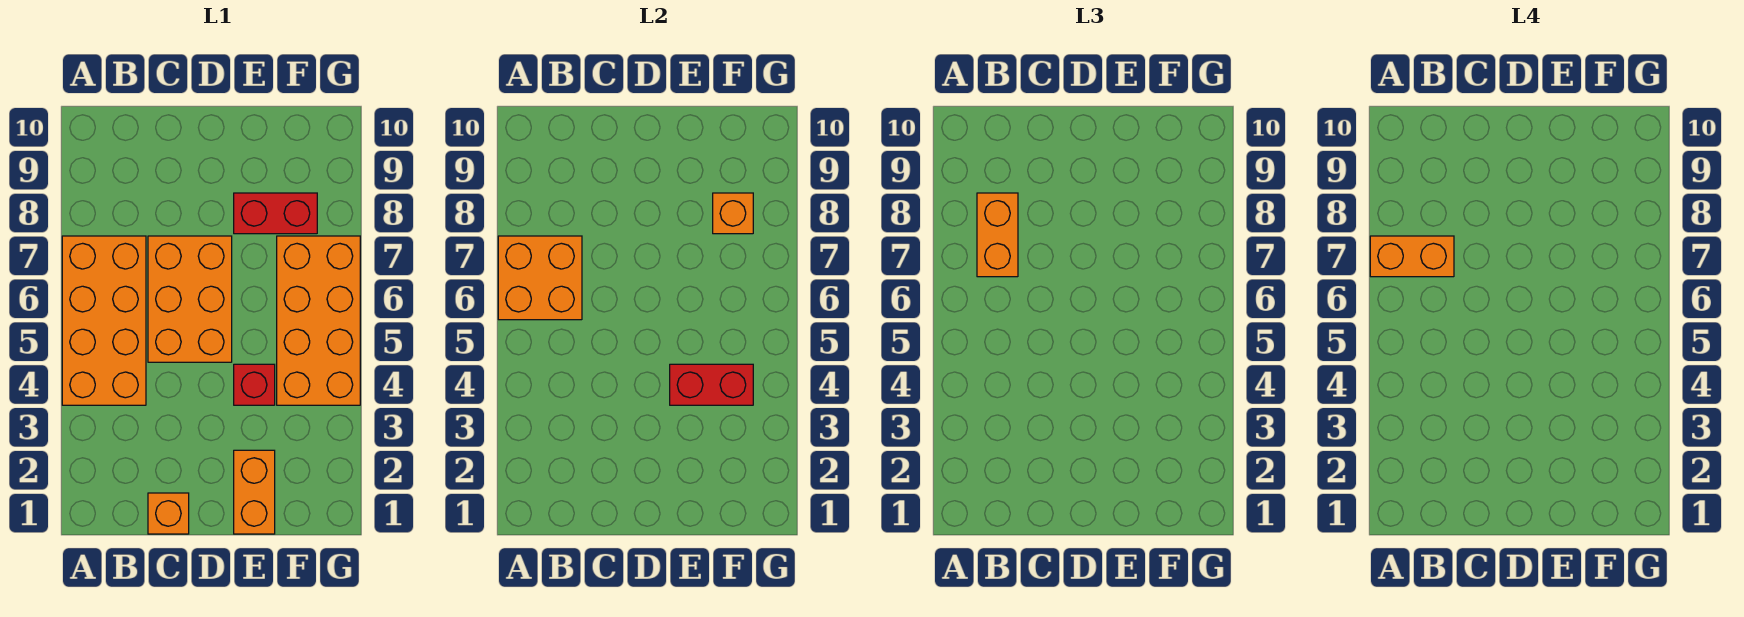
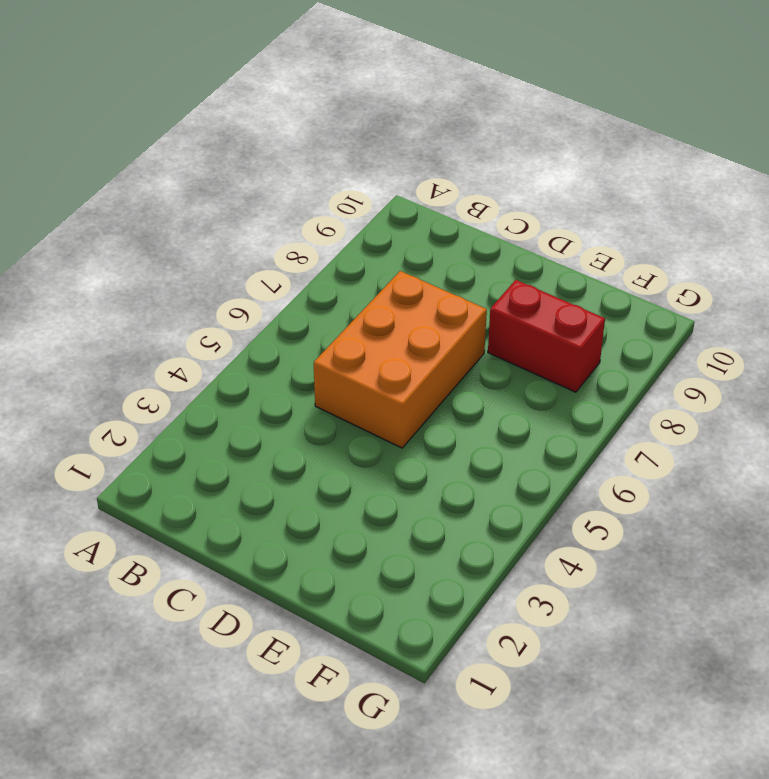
none -> orange brick A4:B7 level 1
none -> orange brick C1 level 1
none -> orange brick E1:E2 level 1

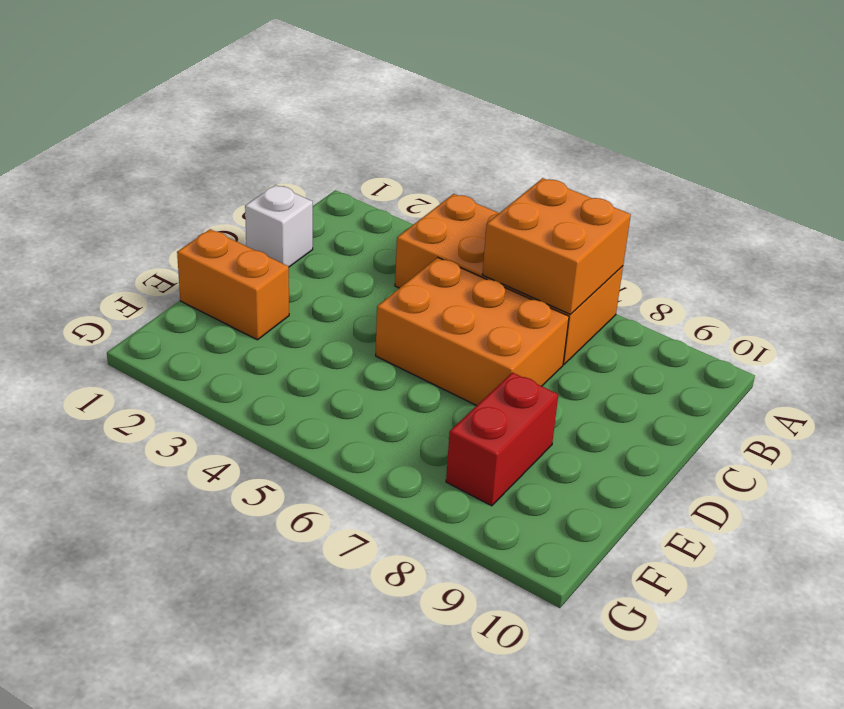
white brick C1 level 1 -> orange brick C1 level 1
none -> red brick E4 level 1
none -> orange brick F4:G7 level 1
none -> red brick E4:F4 level 2

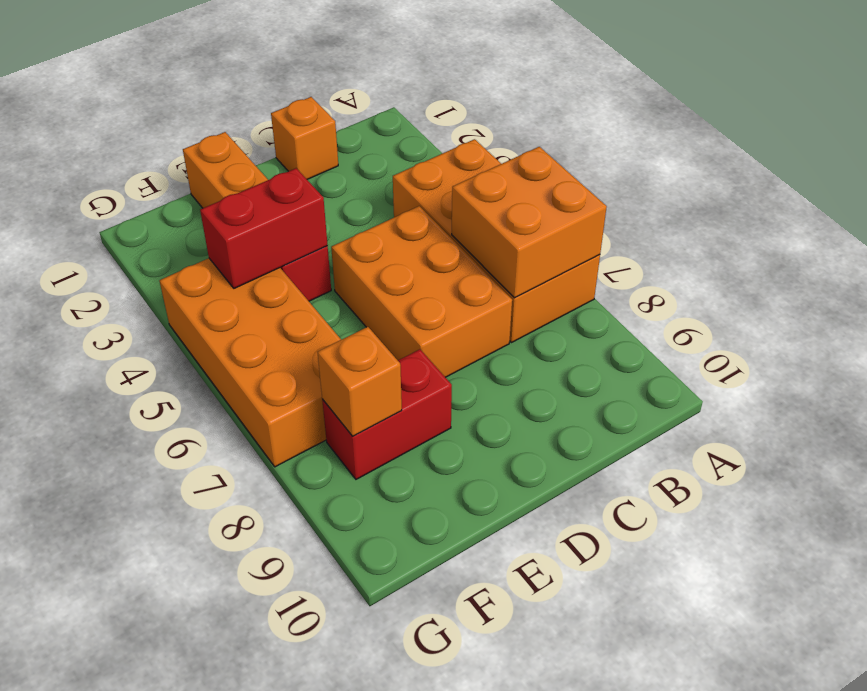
none -> orange brick B7:B8 level 3
none -> orange brick A7:B7 level 4

